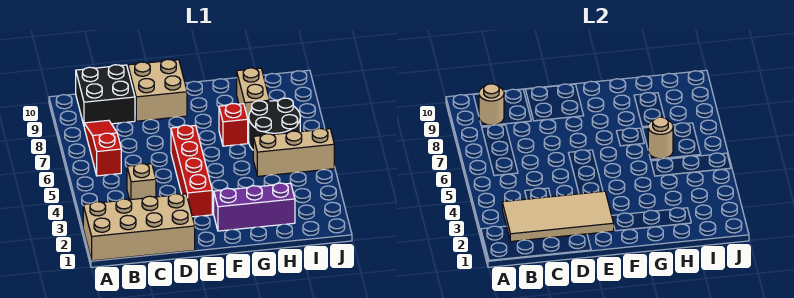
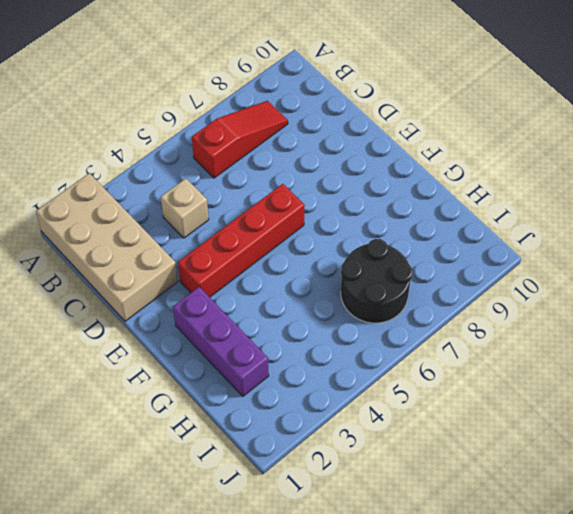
none -> black brick B9:C10 level 1
none -> tan brick D9:E10 level 1
none -> red brick G7 level 1

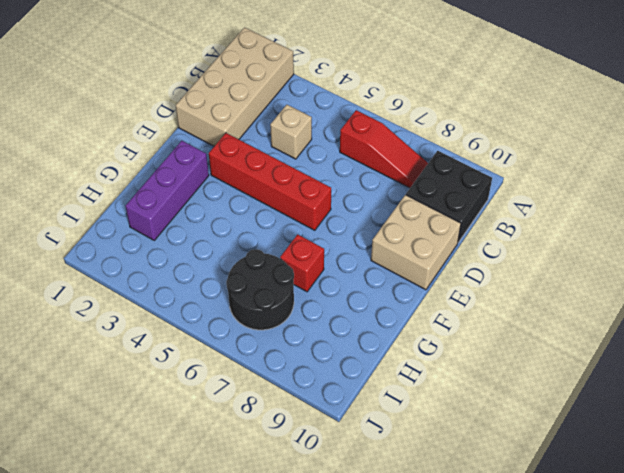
none -> tan brick H5:J5 level 1
none -> tan brick H8:H9 level 1
none -> tan tile B2:E3 level 2

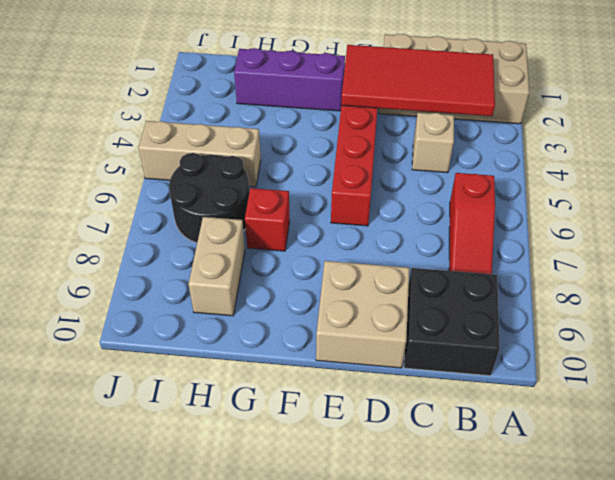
red tile B2:E3 level 2 -> tan tile B2:E3 level 2
none -> tan round brick B9 level 2
none -> tan round brick H6 level 2

